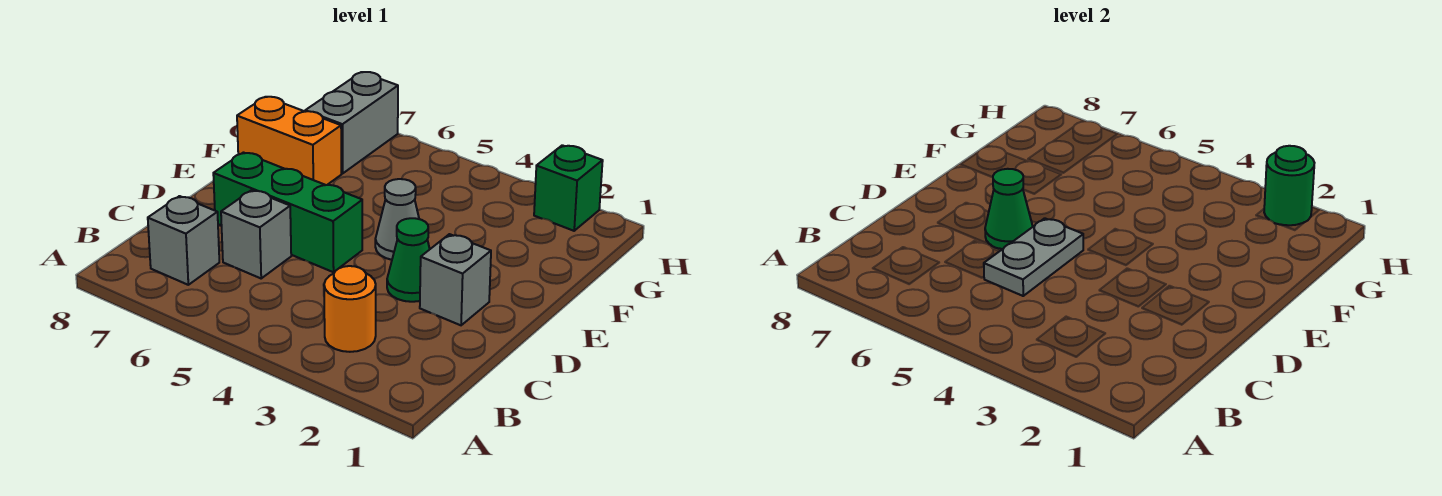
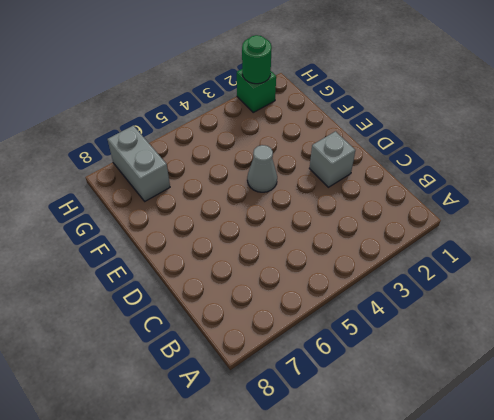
none -> orange round brick B3 level 1
none -> grey brick B7 level 1
none -> grey brick C6 level 1

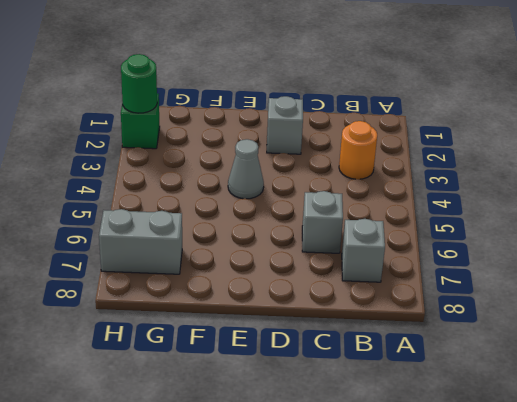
none -> green cone D3 level 1
none -> green brick D5:D7 level 1
none -> orange brick F7:F8 level 1

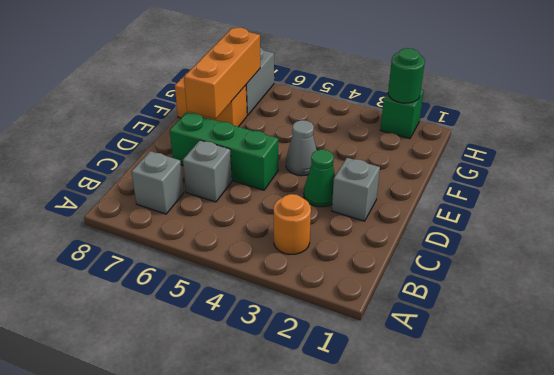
orange brick E7:G7 level 2 -> none
none -> grey plate C5:D5 level 2
none -> green cone D6 level 2

